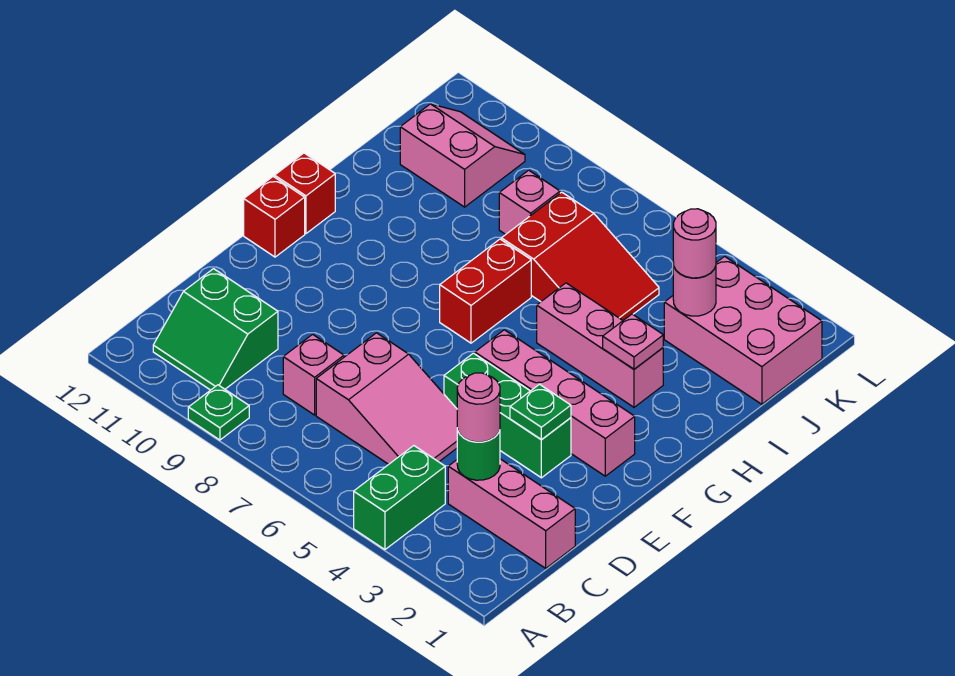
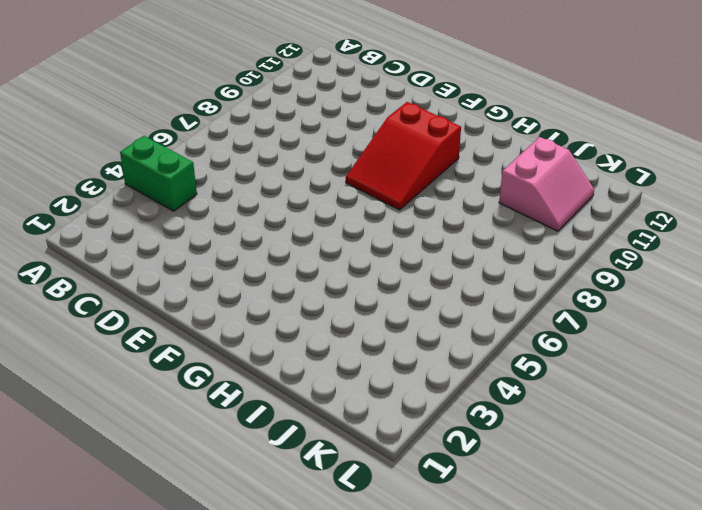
red slope F8:G10 level 1 top 10 -> red slope I5:J7 level 1 top 7
none -> green plate A9 level 1
none -> green slope B10:C11 level 1 top C
none -> pink brick C1:C3 level 1

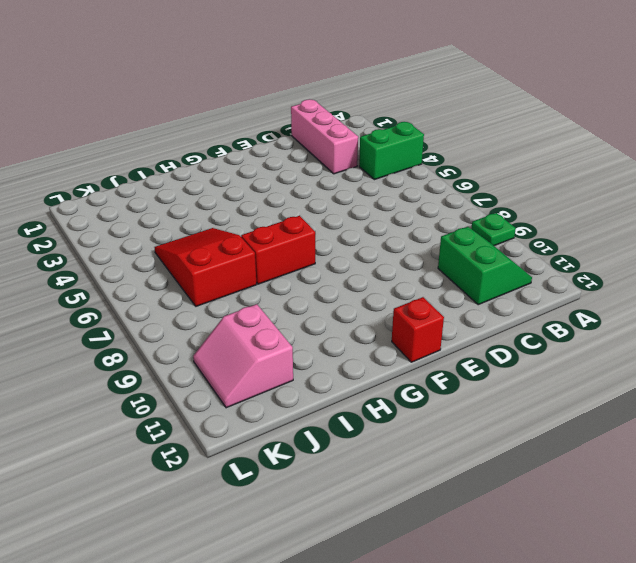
none -> pink slope C5:D7 level 1 top 7
none -> pink brick C8 level 1
none -> green brick E3:E5 level 1

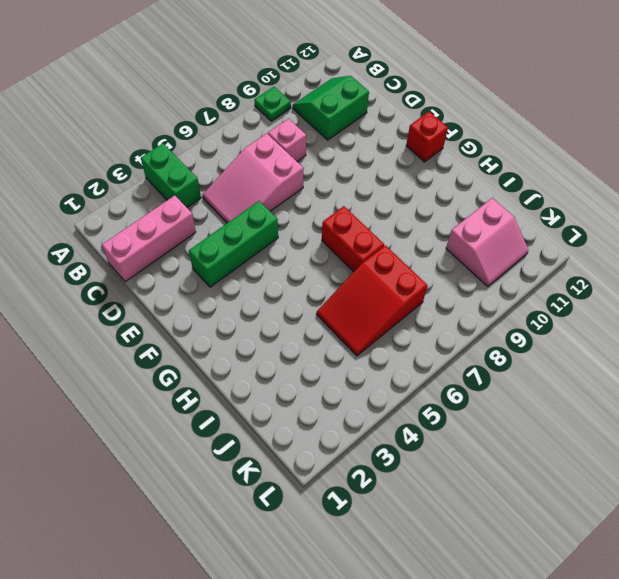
none -> pink brick F2:F5 level 1
none -> red brick G12 level 1
none -> pink brick H3:H5 level 1

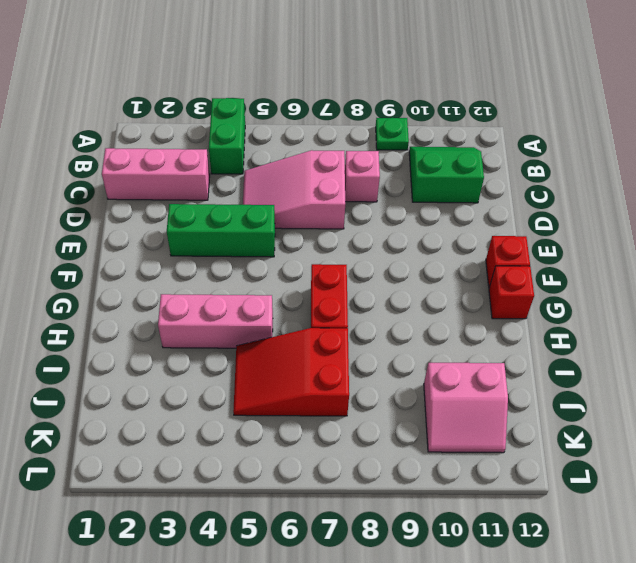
none -> pink brick F2:F5 level 1
none -> pink brick J1:K3 level 1
none -> pink brick J8 level 1

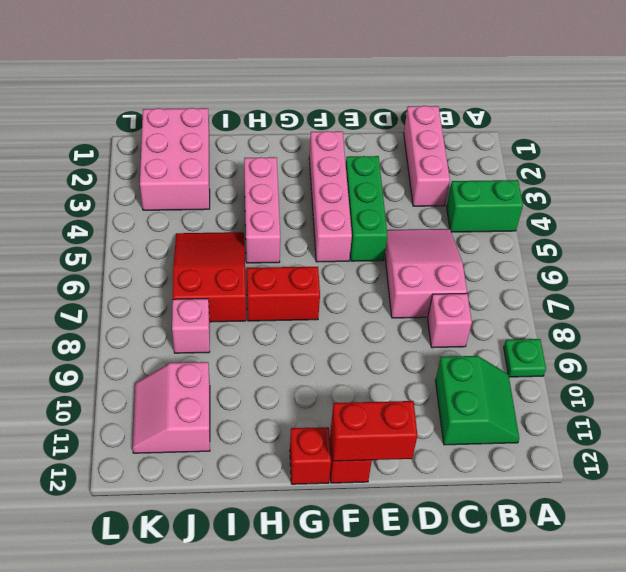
red brick E12:F12 level 2 -> none
none -> green round brick C3 level 2
none -> green plate E3 level 2
none -> pink plate H3 level 2

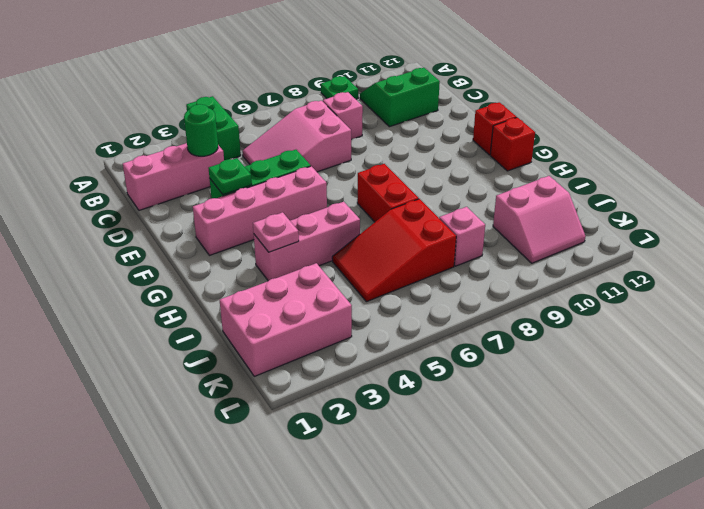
none -> pink round brick J3 level 2
none -> pink round brick C3 level 3
none -> pink round brick J3 level 3

